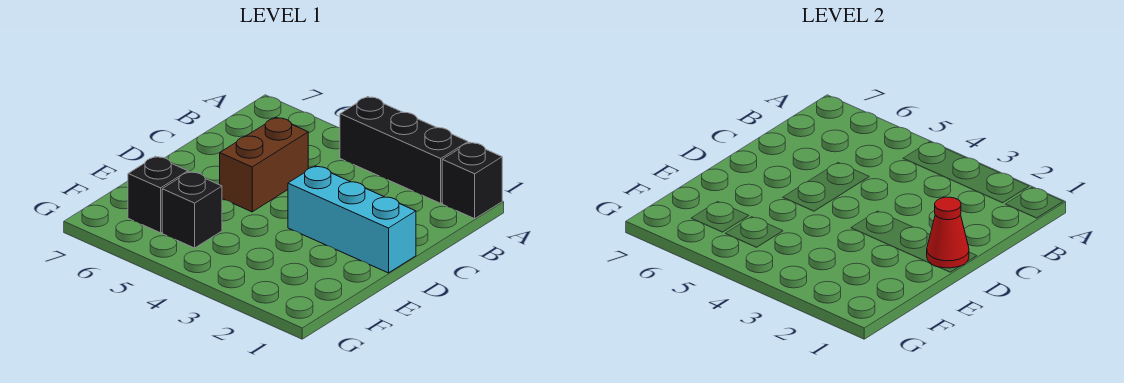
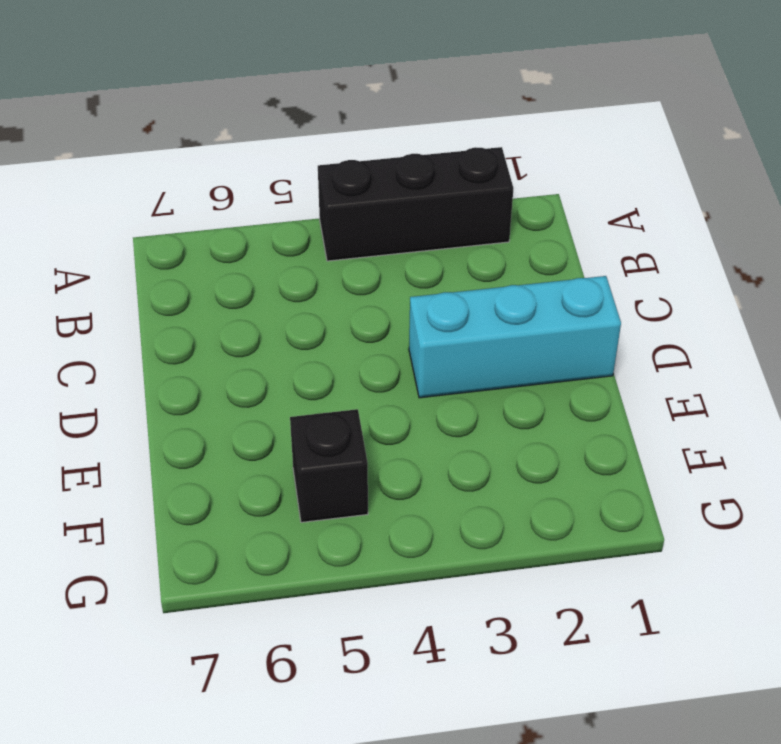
none -> black brick A1 level 1
none -> brown brick C5:D5 level 1

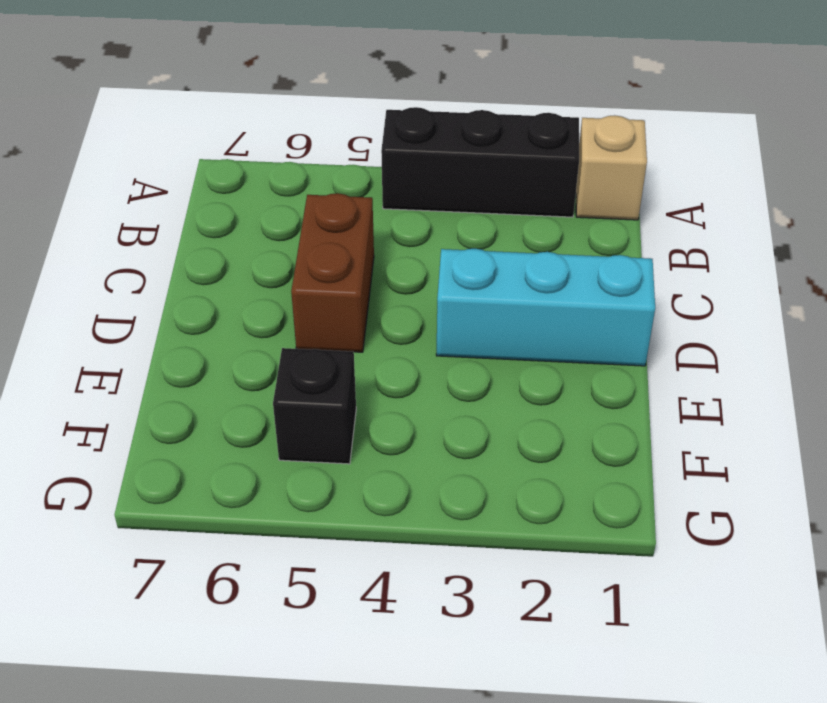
tan brick A1 level 1 -> black brick A1 level 1
none -> black brick F6 level 1
none -> red cone D1 level 2

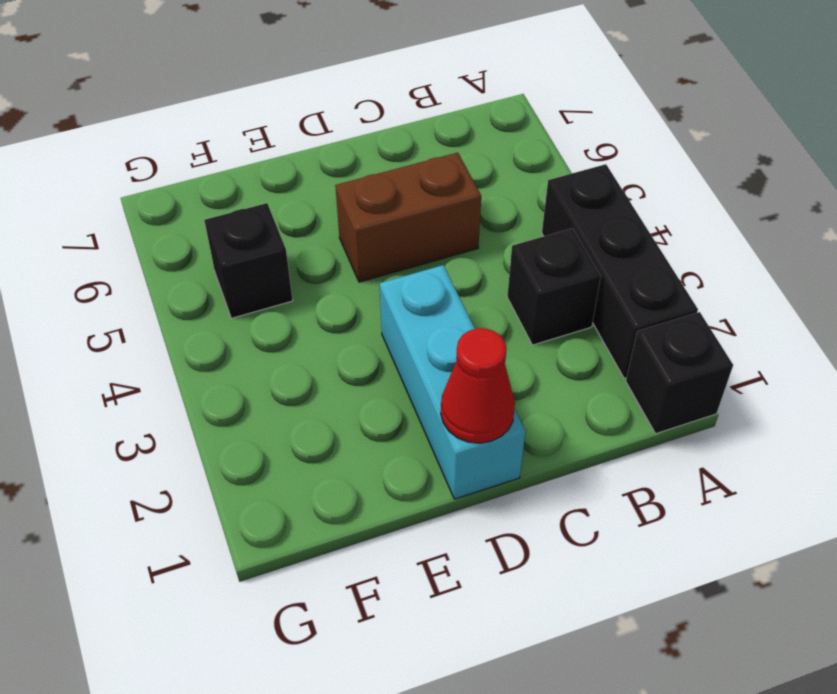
black brick B3 level 1 -> black brick F6 level 1

